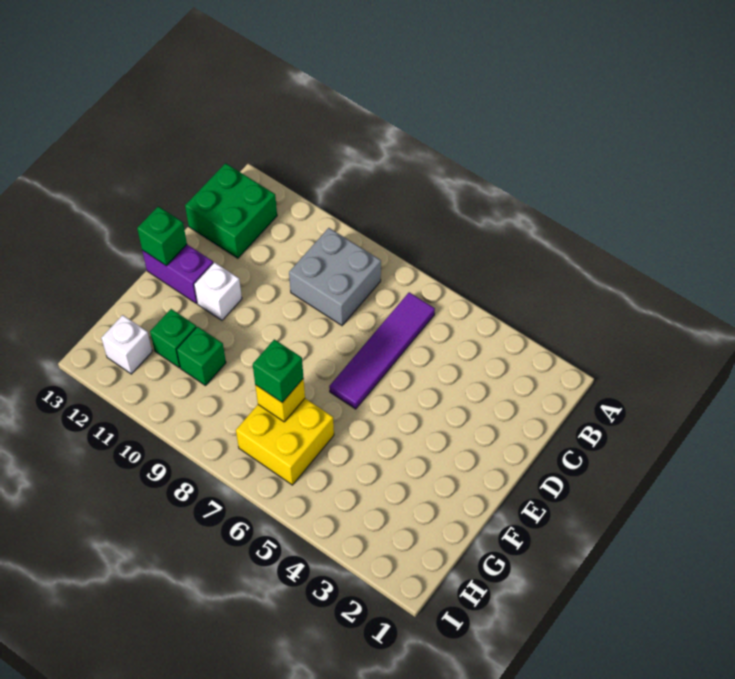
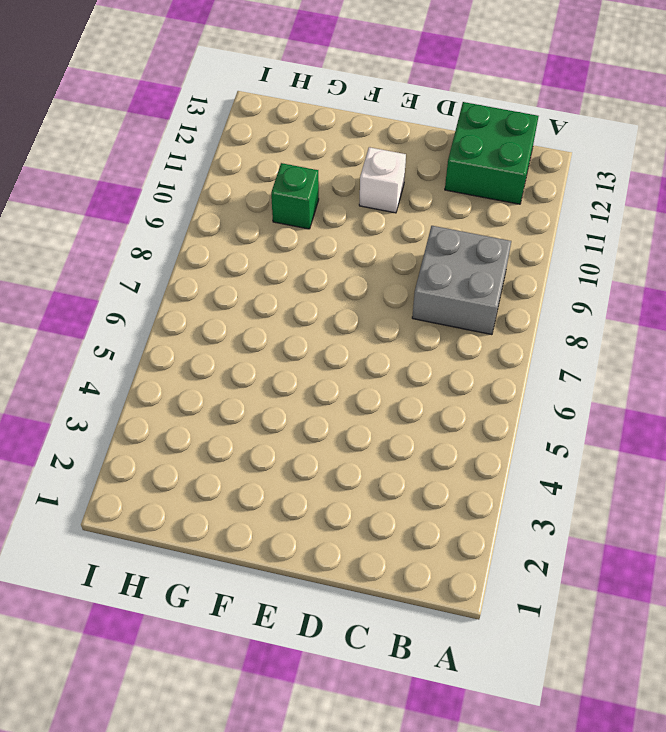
none -> purple tile B6:E6 level 1
none -> purple brick E12:E13 level 1
none -> yellow brick G6:H7 level 1

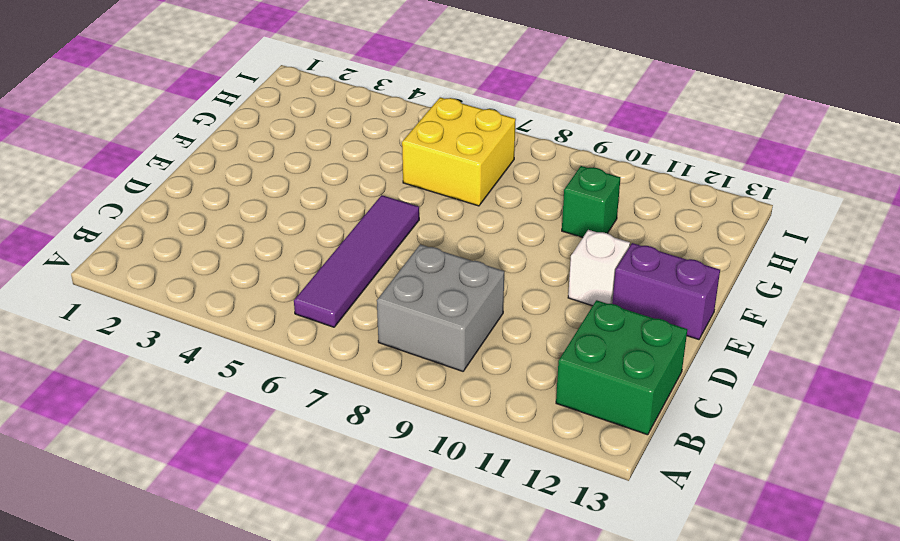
none -> green brick G11 level 1
none -> white brick H12 level 1
none -> green brick E13 level 2

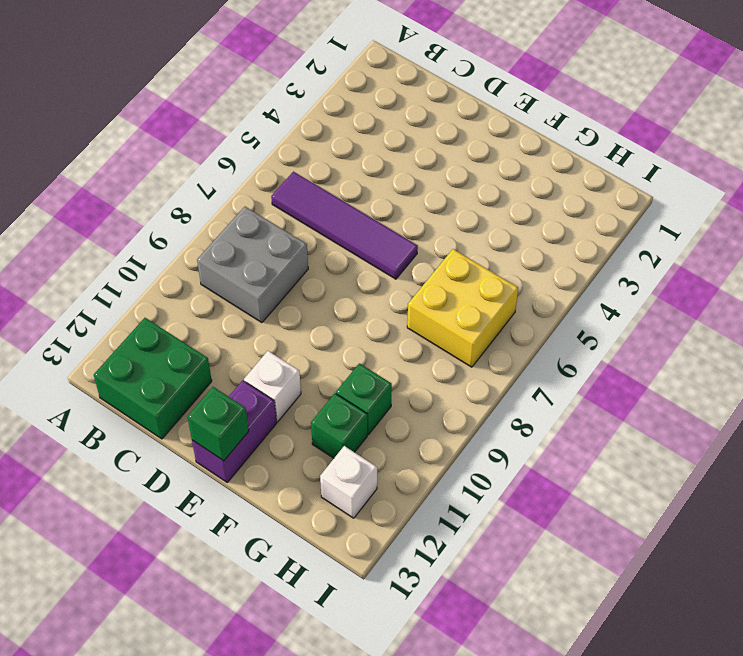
none -> yellow brick G7 level 2
none -> green brick G7 level 3

